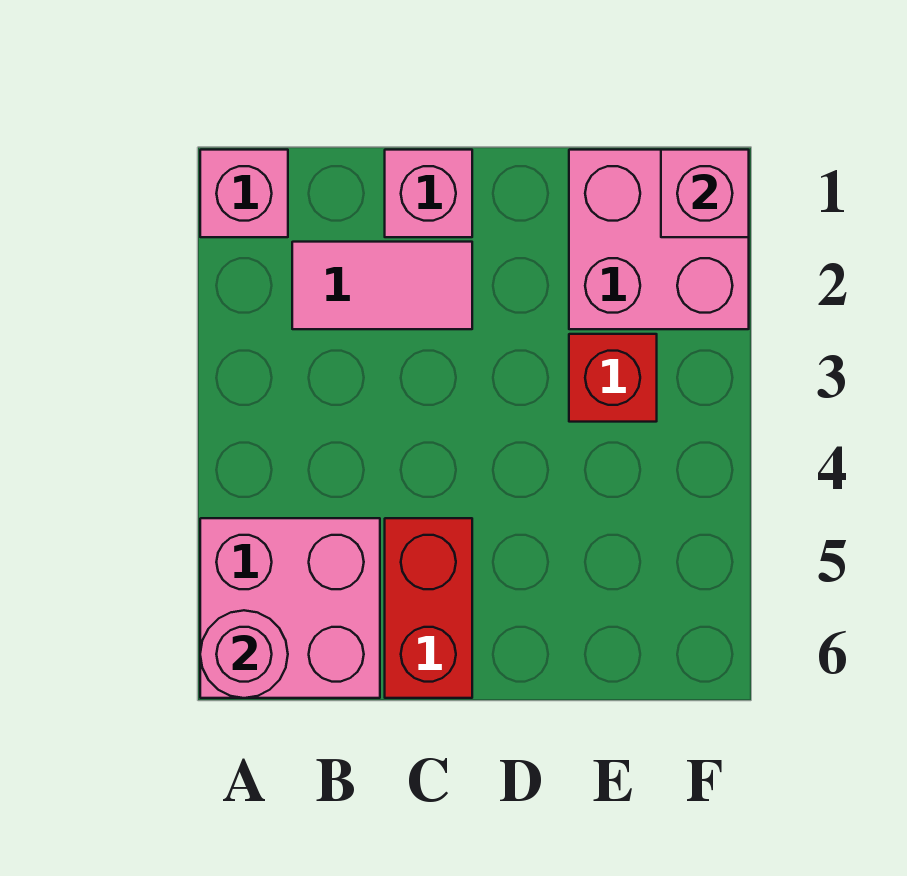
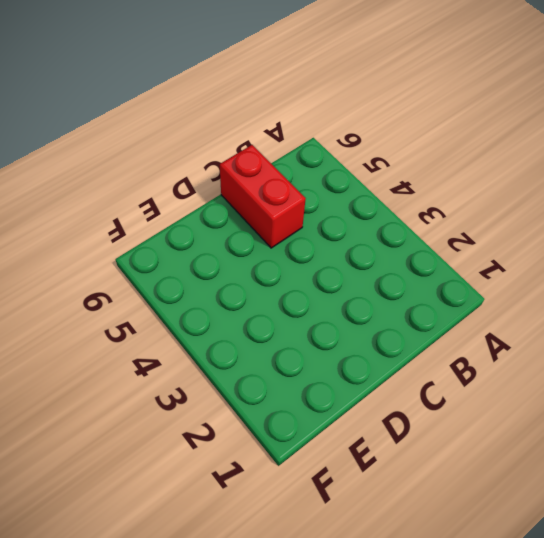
none -> pink brick A1 level 1
none -> pink brick A5:B6 level 1

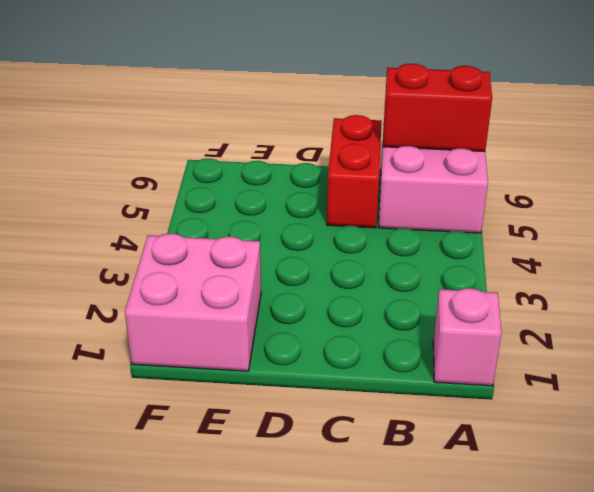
red brick A6:B6 level 2 -> pink round brick A6 level 2
none -> pink tile B2:C2 level 1
none -> pink brick C1 level 1

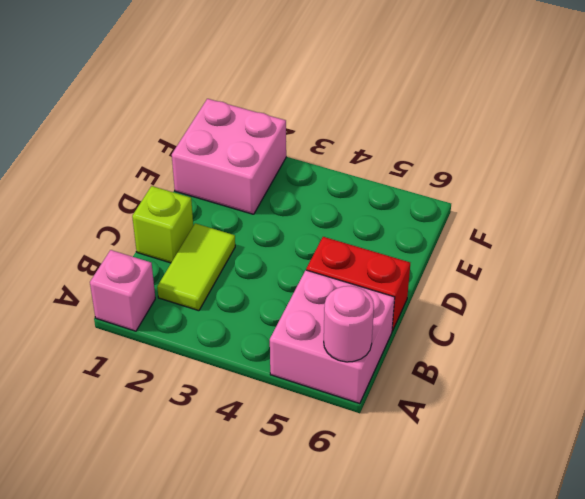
lime tile B2:C2 level 1 -> pink tile B2:C2 level 1
lime brick C1 level 1 -> pink brick C1 level 1
none -> red brick E3 level 1
none -> pink brick F1 level 2

